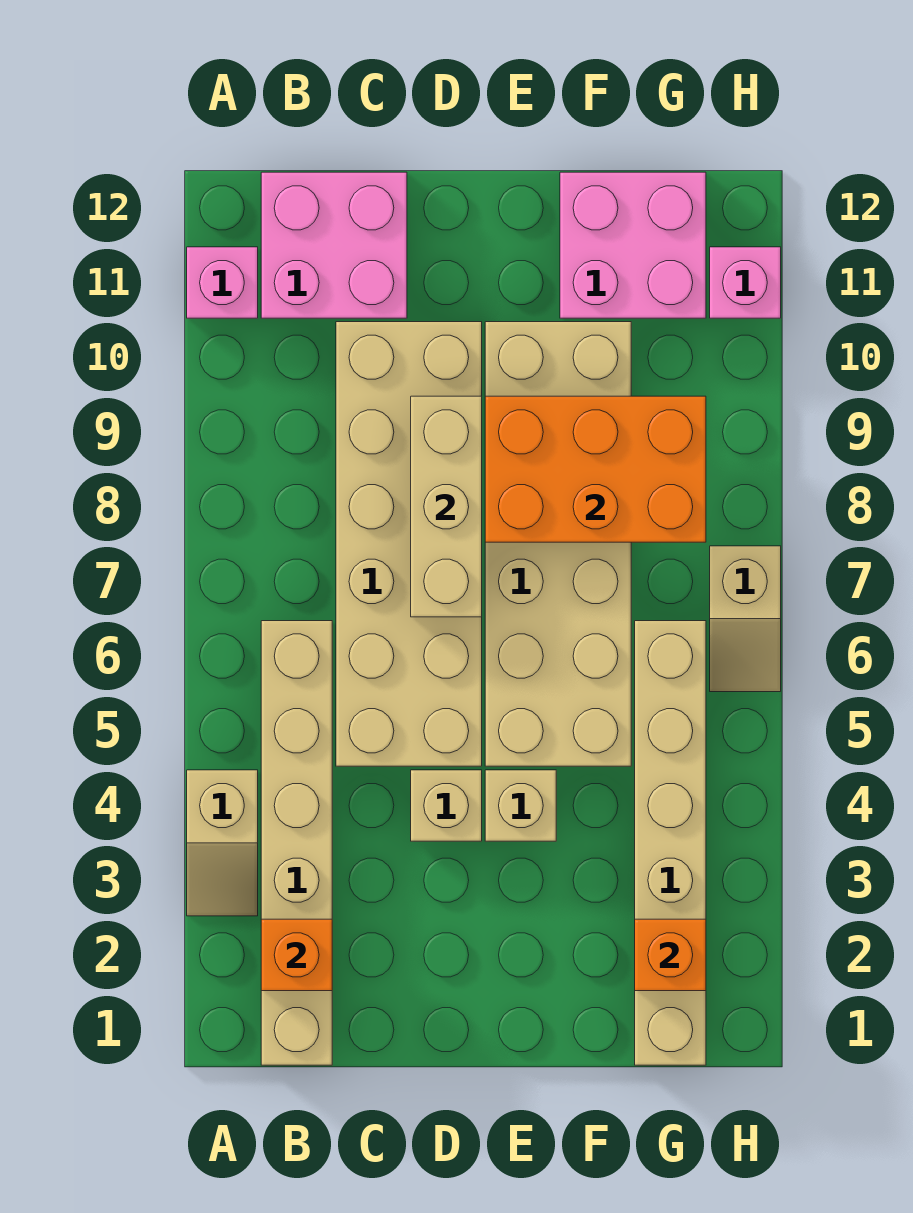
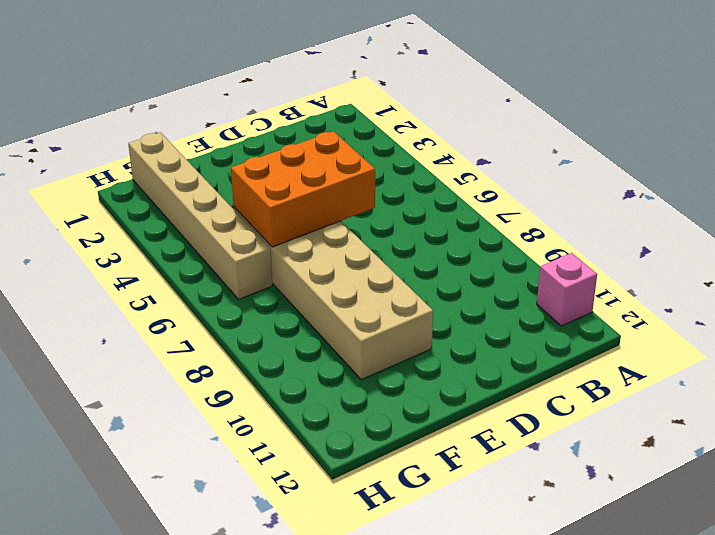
orange brick D5:F6 level 2 -> orange brick E8:G9 level 2
none -> tan slope A3:A4 level 1 top 4
none -> tan brick B1:B6 level 1
none -> pink brick B11:C12 level 1

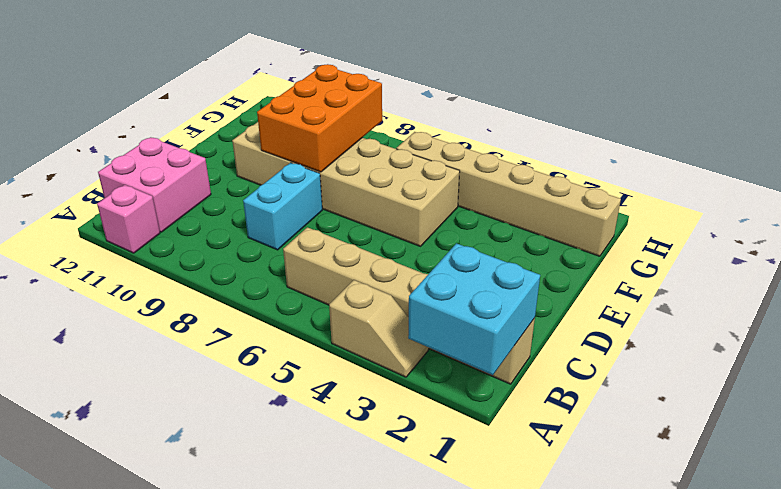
cyan brick A1:B2 level 2 -> orange brick B2 level 2
cyan brick C8:D8 level 1 -> tan brick C5:D10 level 1
none -> tan brick D4 level 1
none -> tan brick E4 level 1
none -> pink brick F11:G12 level 1

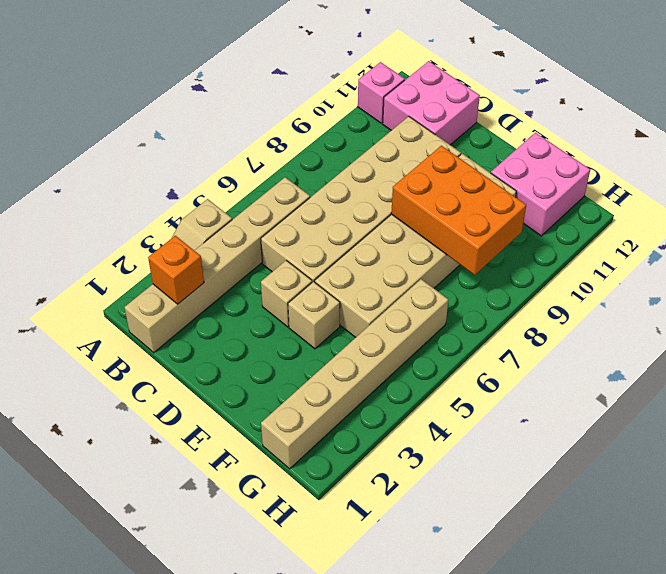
none -> tan slope H6:H7 level 1 top 7
none -> pink brick H11 level 1
none -> tan brick D7:D9 level 2

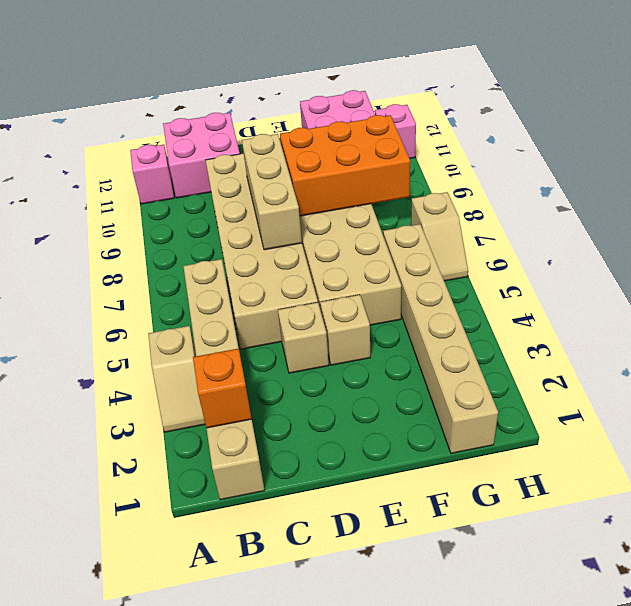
none -> orange brick G2 level 2

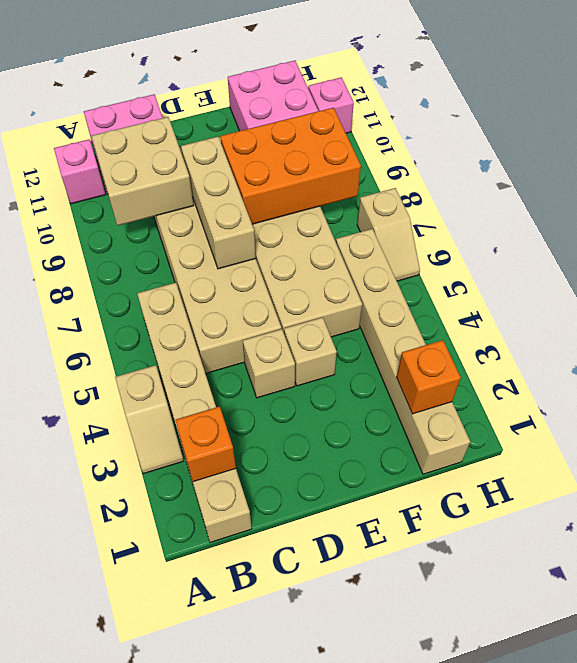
tan brick B9:C10 level 2 -> none

